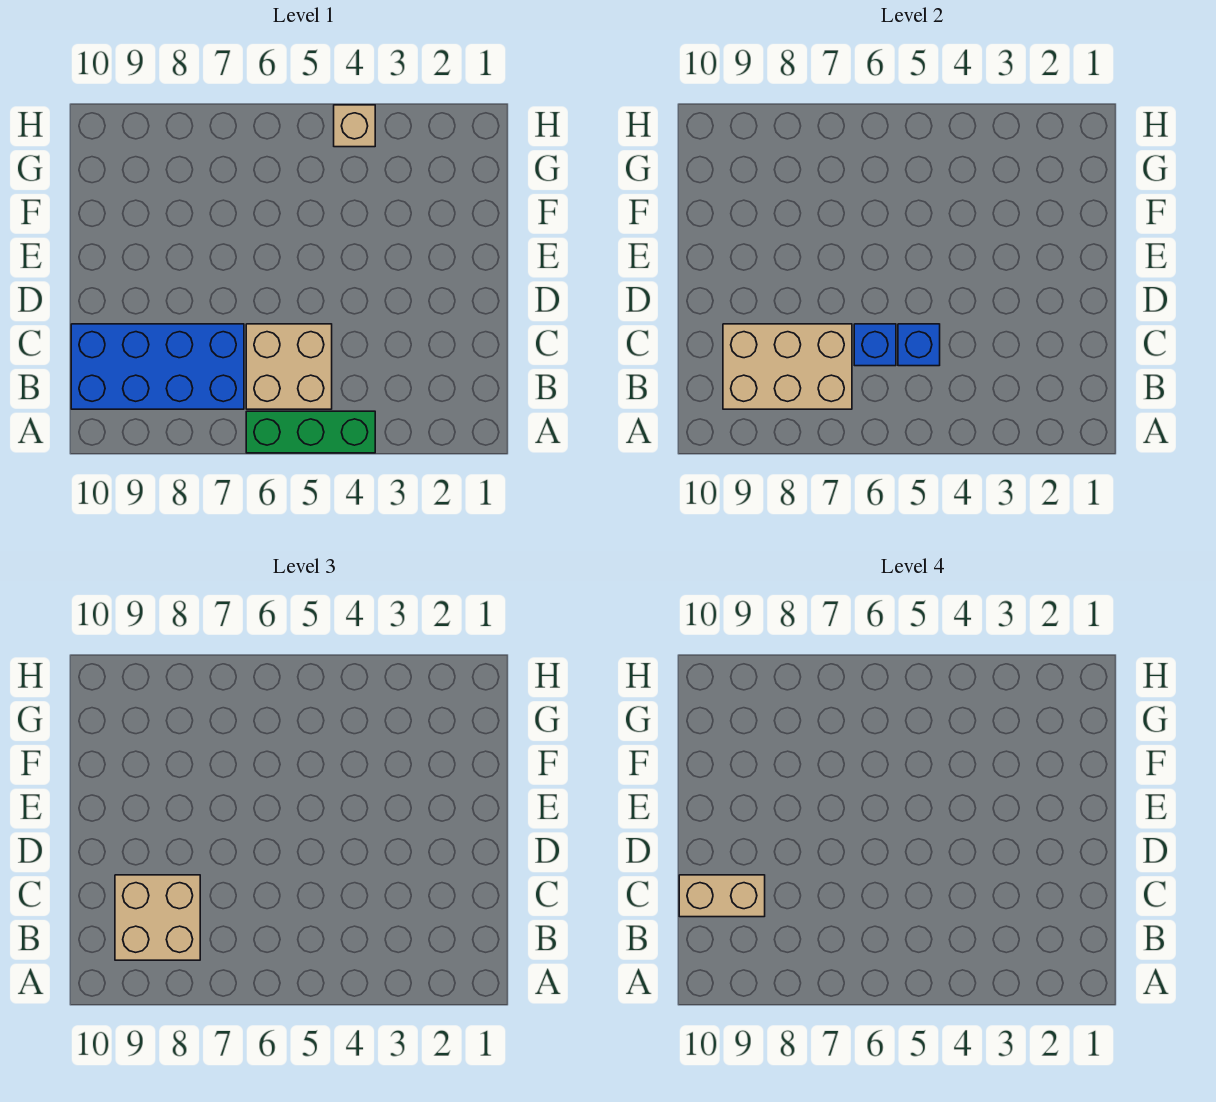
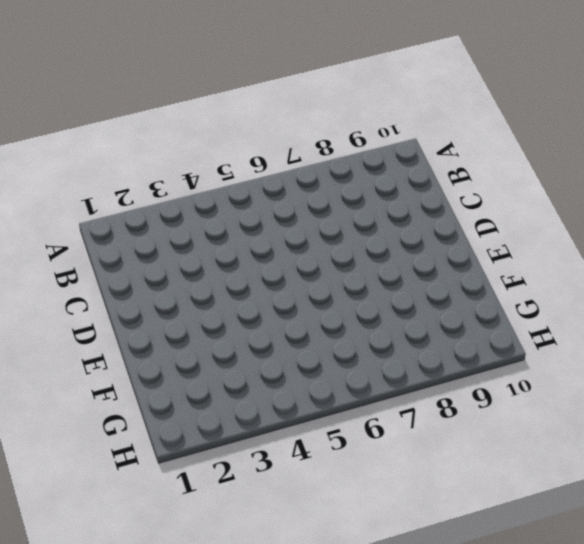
none -> green brick A4:A6 level 1
none -> tan brick B5:C6 level 1

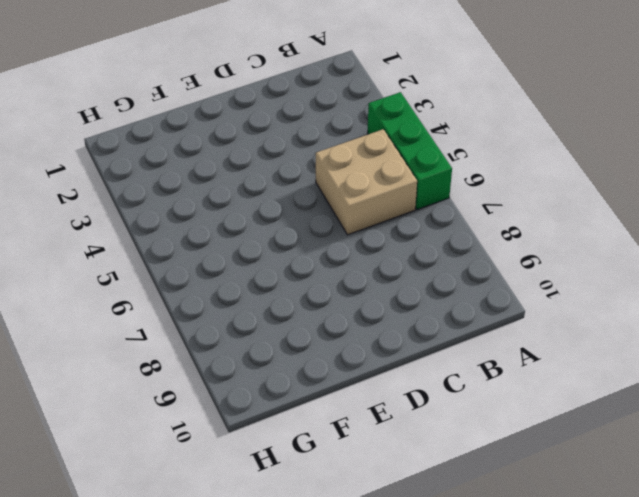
none -> blue brick B7:C10 level 1
none -> tan brick H4 level 1

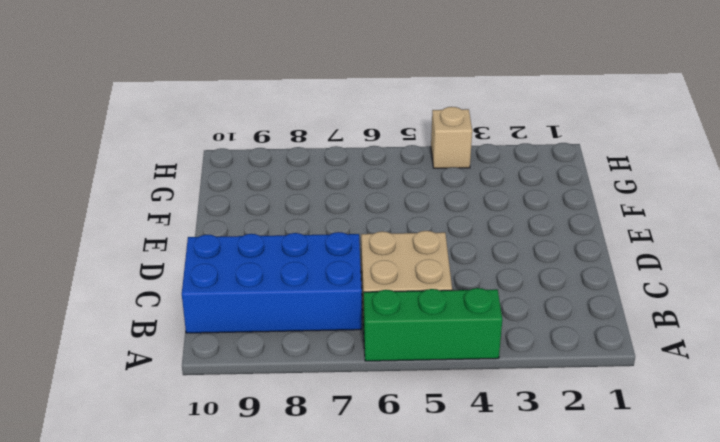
none -> tan brick B7:C9 level 2
none -> blue brick C5 level 2

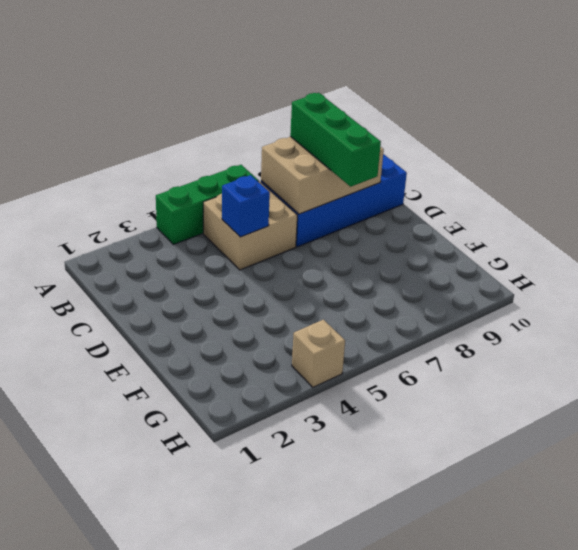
green brick B8:D8 level 3 -> tan brick B8:C9 level 3
none -> blue brick C6 level 2
none -> tan brick C9:C10 level 4

